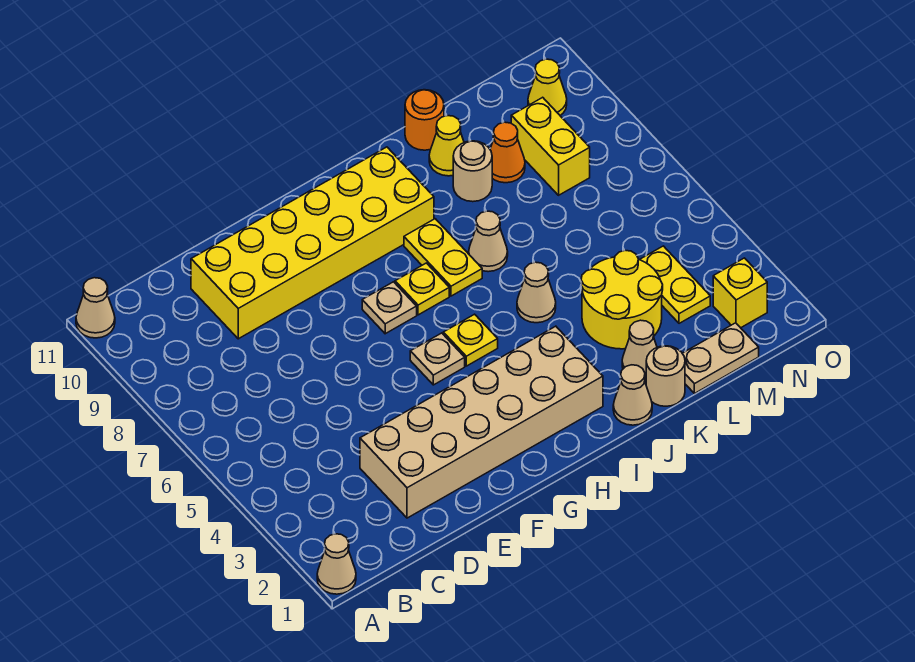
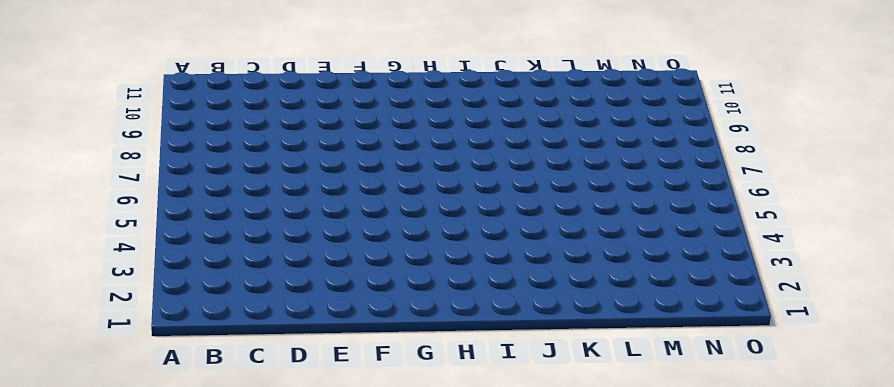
none -> tan cone A1 level 1
none -> tan cone A11 level 1
none -> tan brick D2:I3 level 1

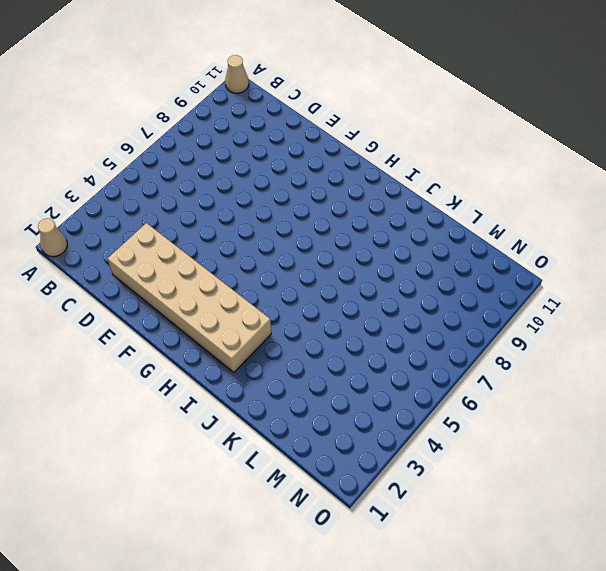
none -> yellow brick D9:I10 level 1
none -> tan plate G5 level 1
none -> tan plate G7 level 1

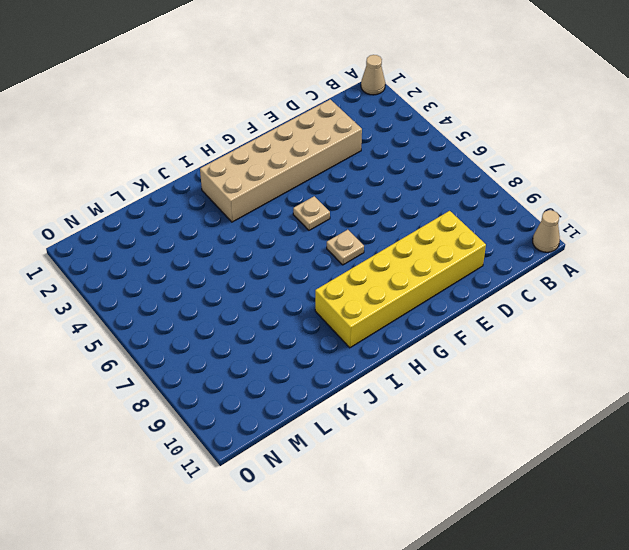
none -> yellow plate H5 level 1
none -> yellow plate H7 level 1
none -> yellow plate I7:I8 level 1

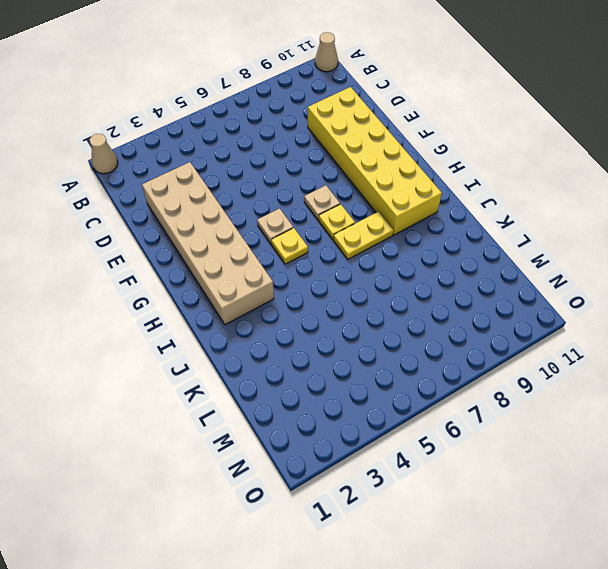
none -> tan cone J1 level 1
none -> tan cone J5 level 1
none -> tan cone J7 level 1

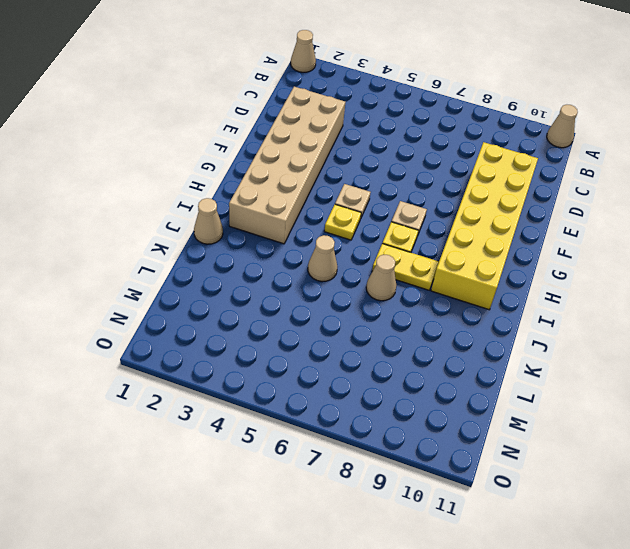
none -> tan round brick K1 level 1
none -> tan cone K2 level 1
none -> yellow round brick K3:L4 level 1

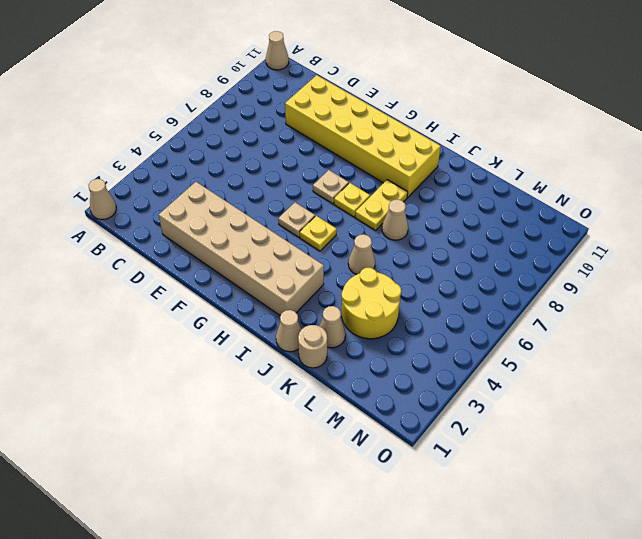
none -> tan round brick K9 level 1
none -> yellow cone K10 level 1
none -> orange round brick K11 level 1

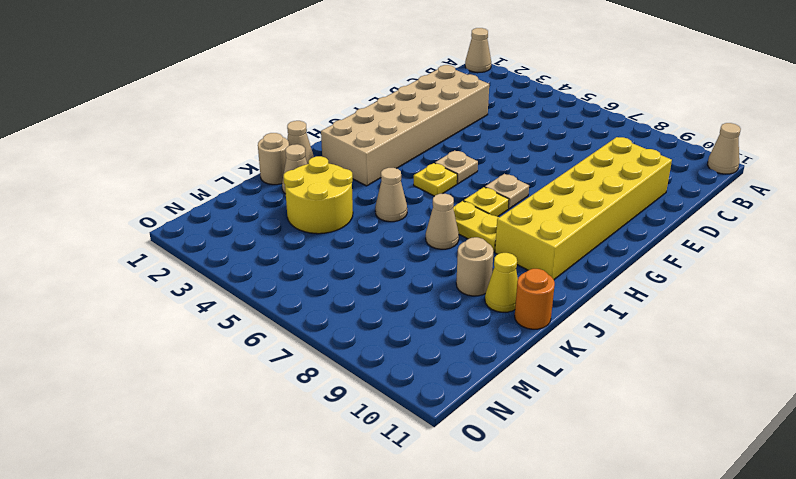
none -> tan plate L1:M1 level 1
none -> orange cone L9 level 1
none -> yellow plate M3:M4 level 1

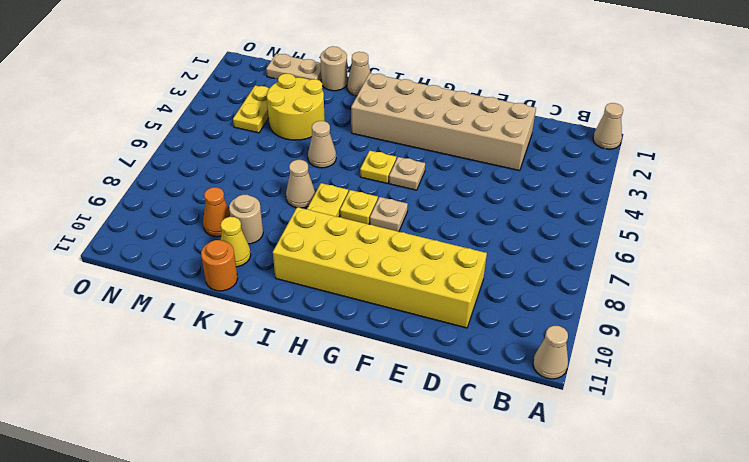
none -> tan cone K2 level 1
none -> yellow brick M8:M9 level 1
none -> yellow brick N2 level 1

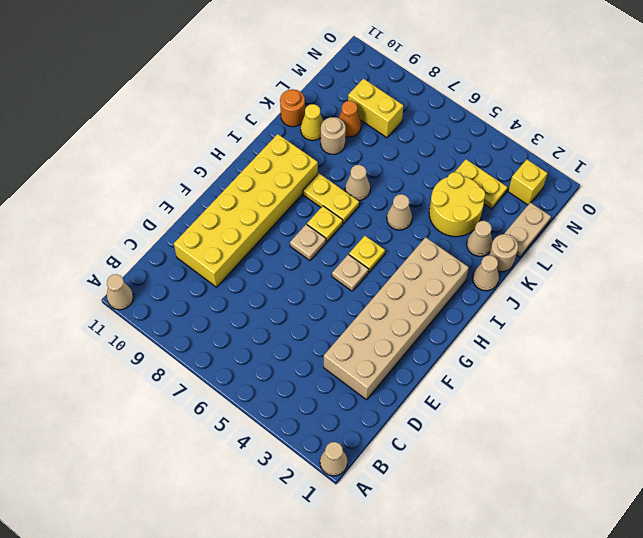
none -> yellow cone N10 level 1

